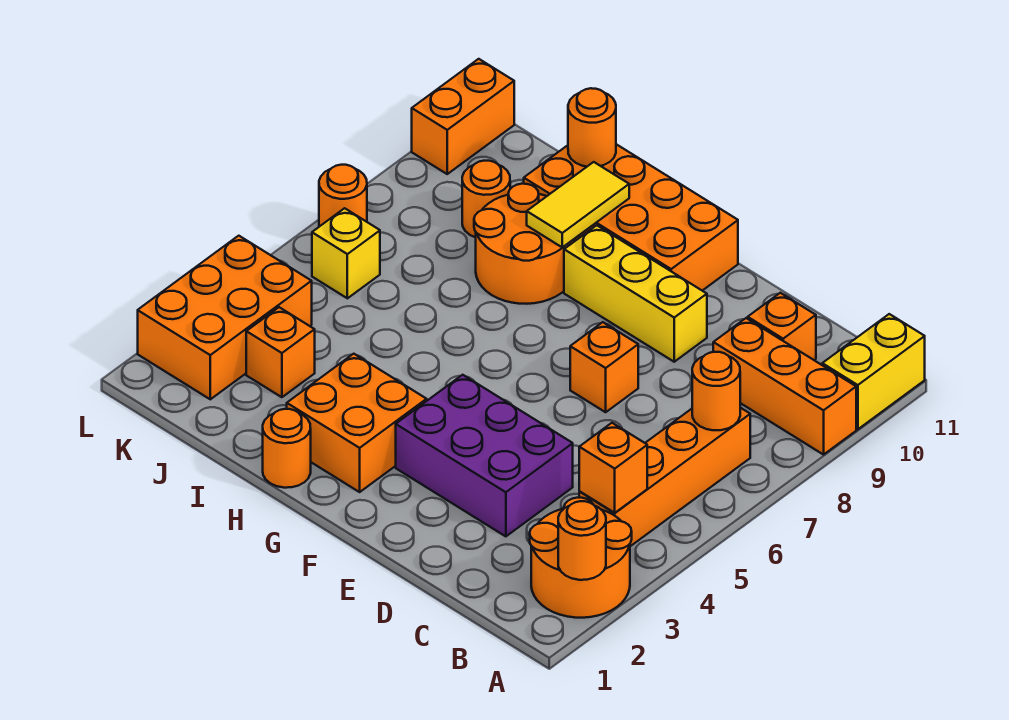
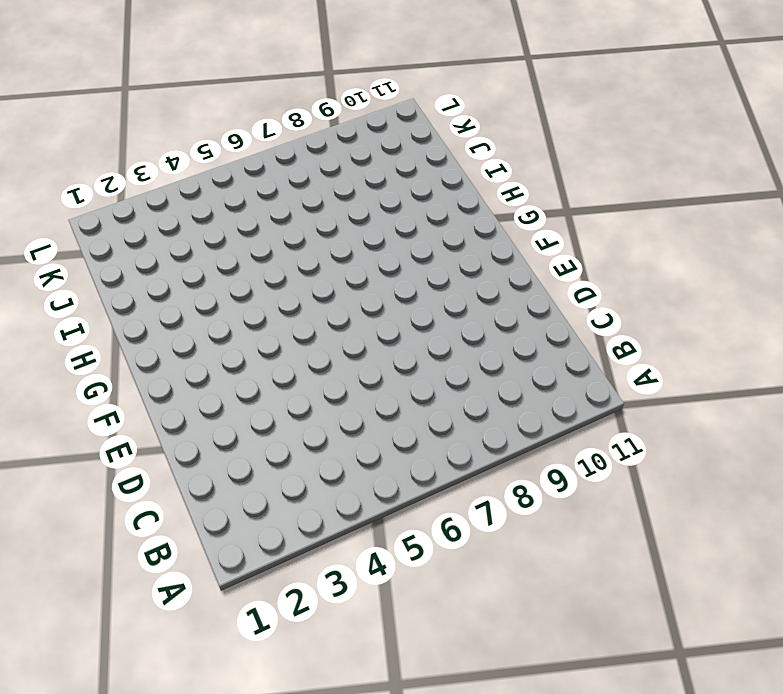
none -> orange round brick A2:B3 level 1
none -> orange brick A9:C9 level 1
none -> yellow brick A10:A11 level 1

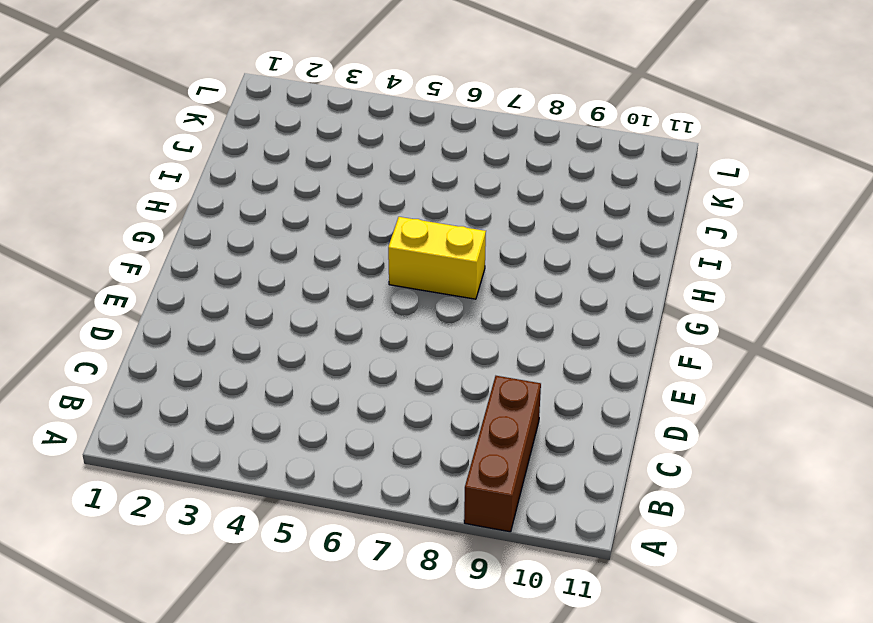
brown brick A9:C9 level 1 -> orange brick A9:C9 level 1
yellow brick G6:G7 level 1 -> yellow brick A10:A11 level 1
none -> orange round brick A2:B3 level 1
none -> orange brick B4:B7 level 1
none -> orange brick C10 level 1

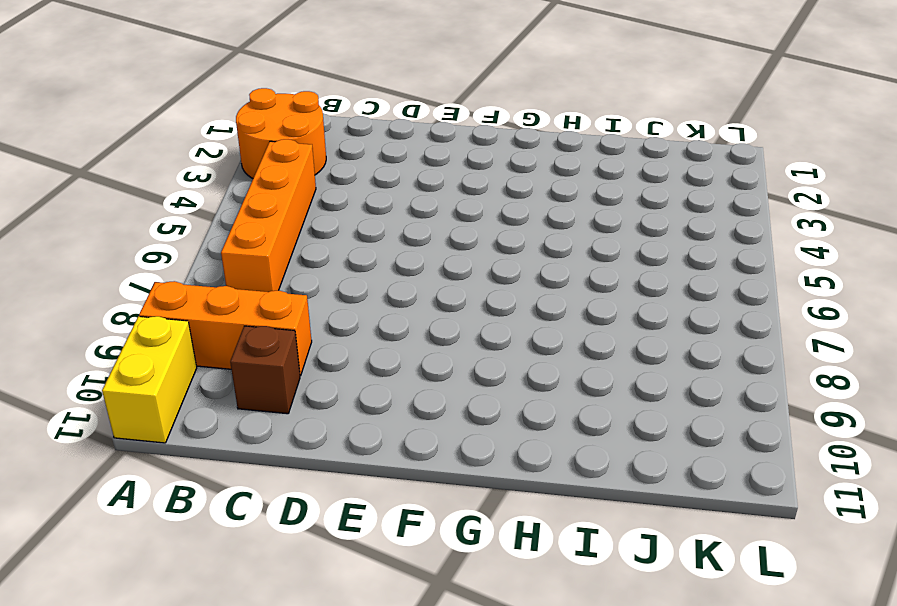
brown brick C10 level 1 -> orange brick C10 level 1
none -> purple brick D3:F4 level 1
none -> orange brick E7 level 1
none -> yellow brick E9:G9 level 1

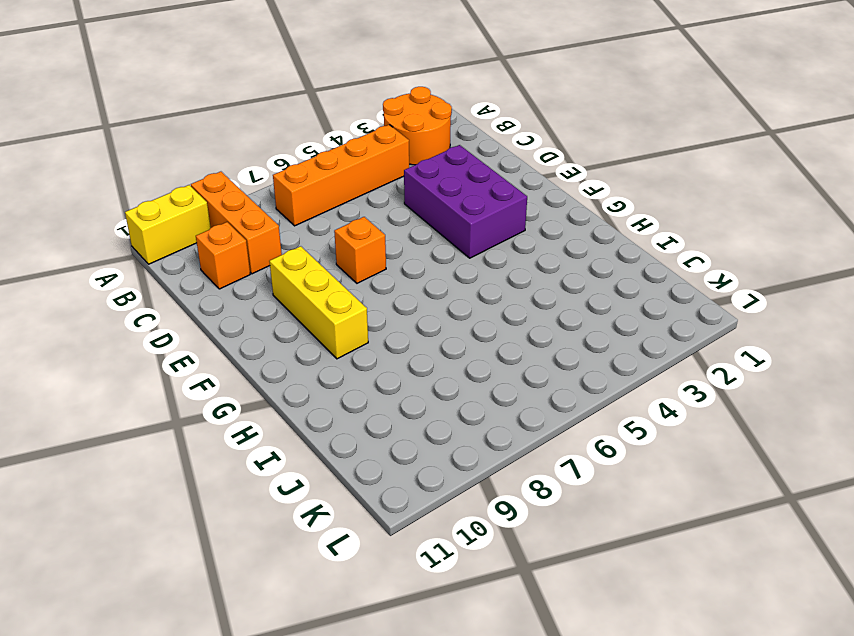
none -> orange brick F10:I11 level 1
none -> orange brick G2:H3 level 1
none -> orange round brick H1 level 1

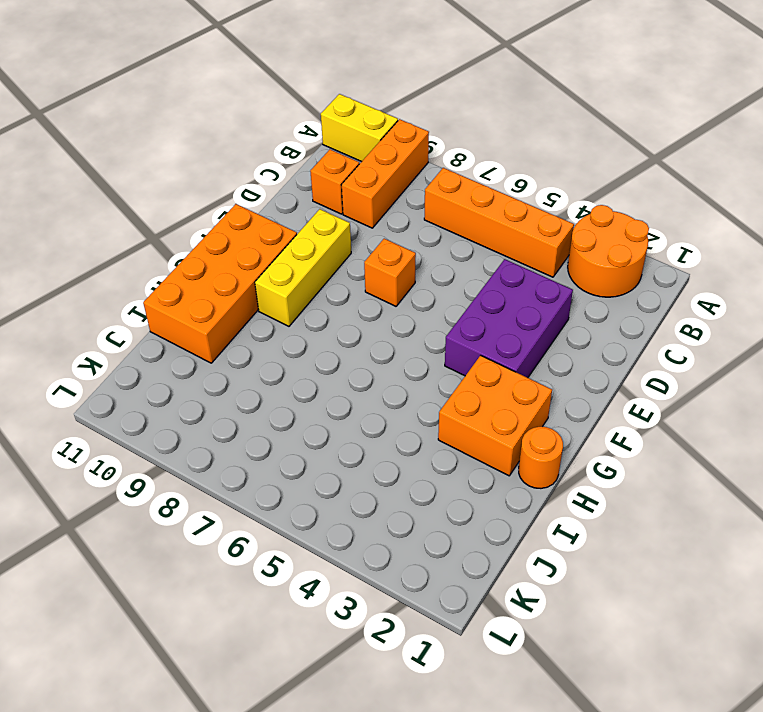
none -> orange round brick H8:I9 level 1
none -> orange brick J3 level 1
none -> orange round brick J9 level 1

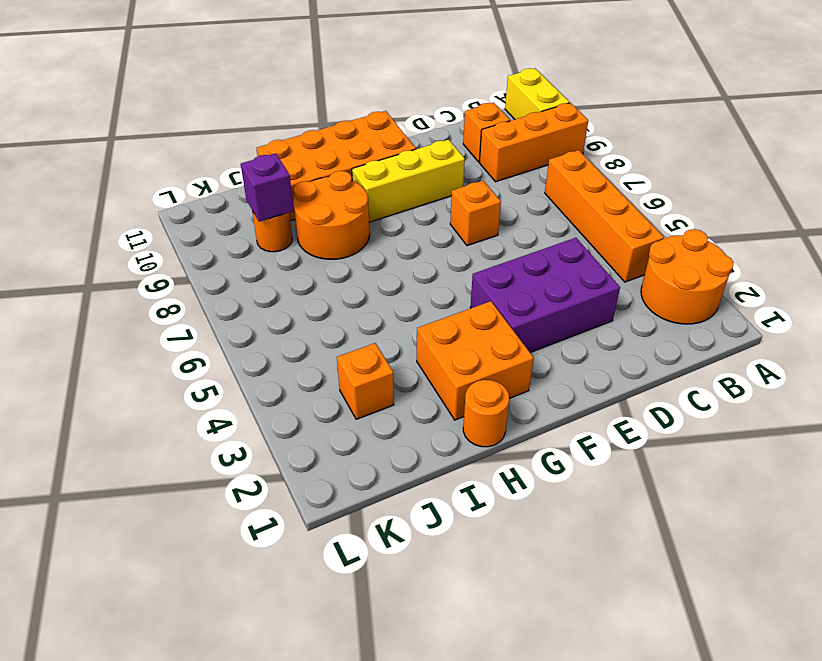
purple brick J9 level 2 -> none
none -> orange brick K2:L4 level 1
none -> yellow brick K6 level 1
none -> orange round brick L7 level 1

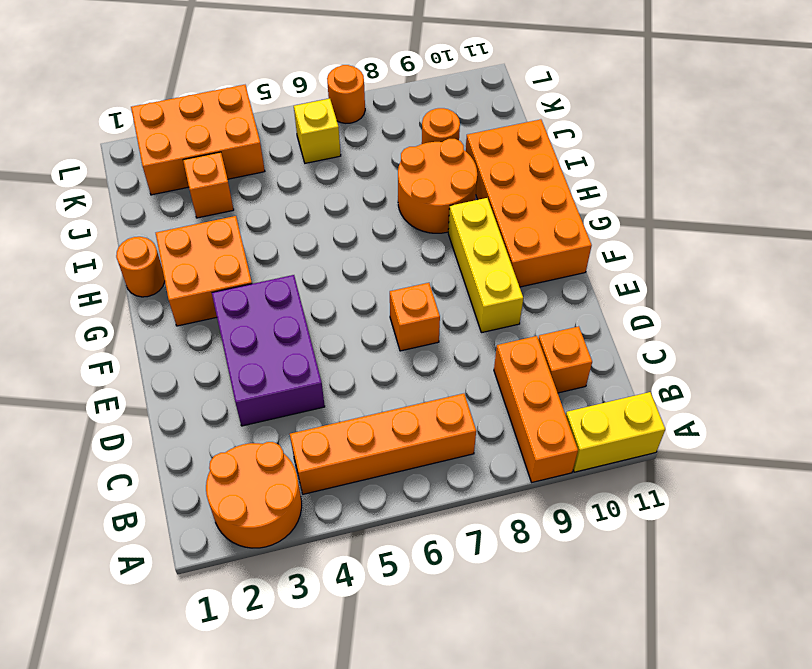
none -> orange brick L10:L11 level 1
none -> orange round brick A2 level 2
none -> orange brick B4 level 2

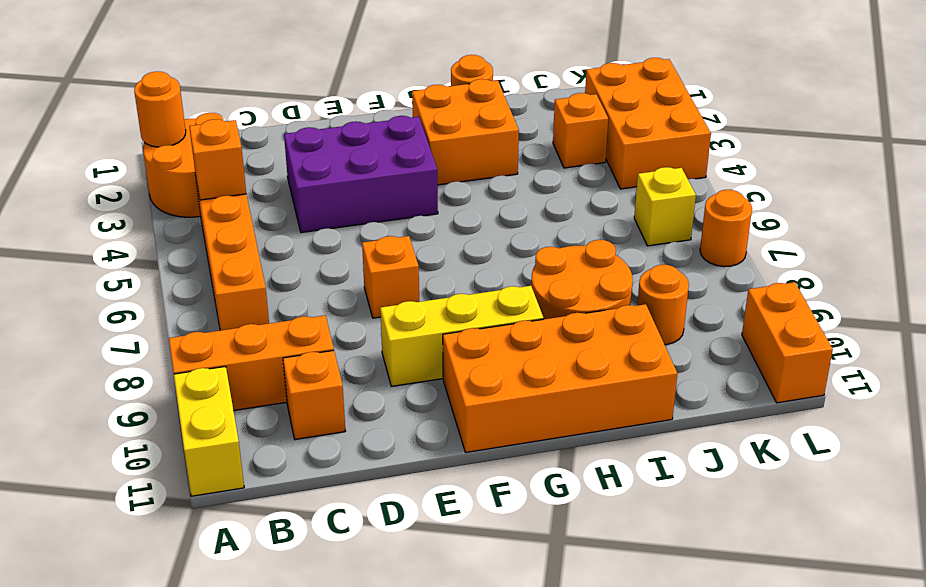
none -> orange round brick B7 level 2
none -> yellow tile H9:H10 level 2
none -> orange round brick I11 level 2

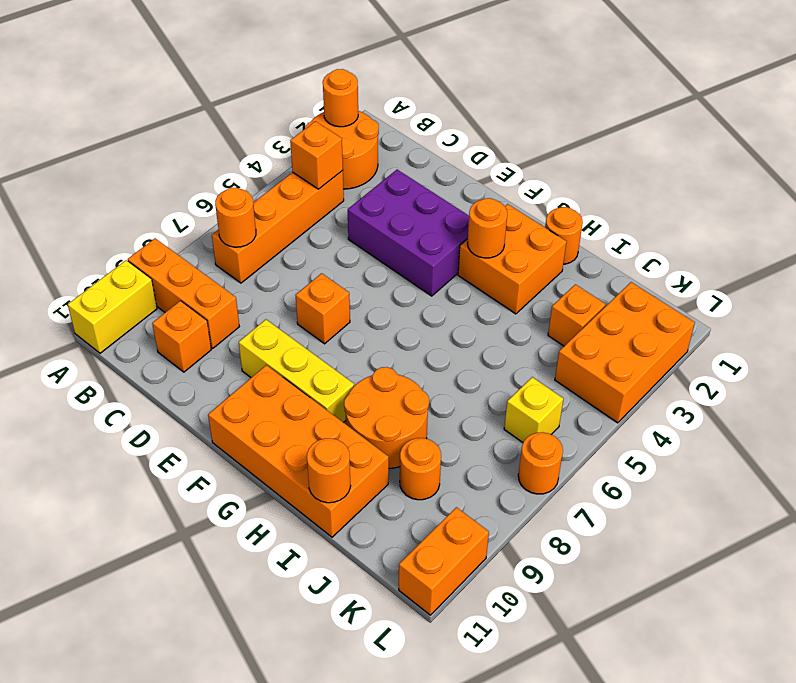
orange round brick G3 level 2 -> none
none -> yellow tile H9:H10 level 2

